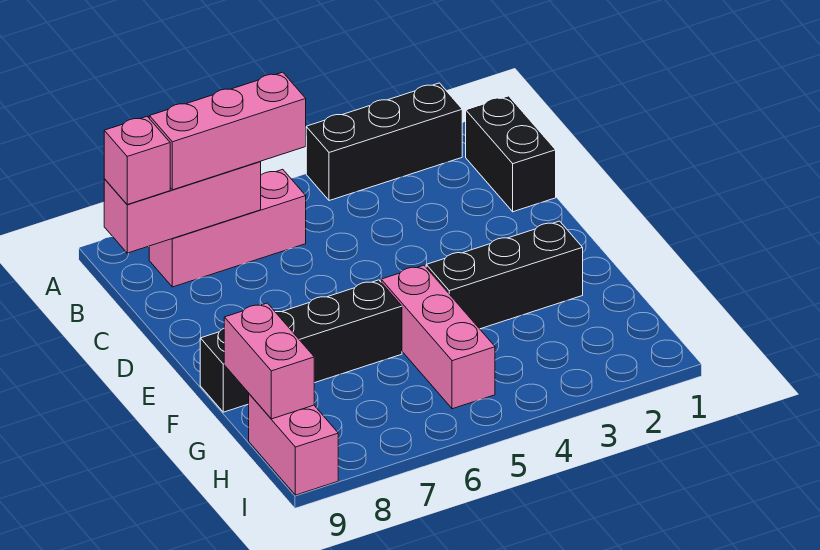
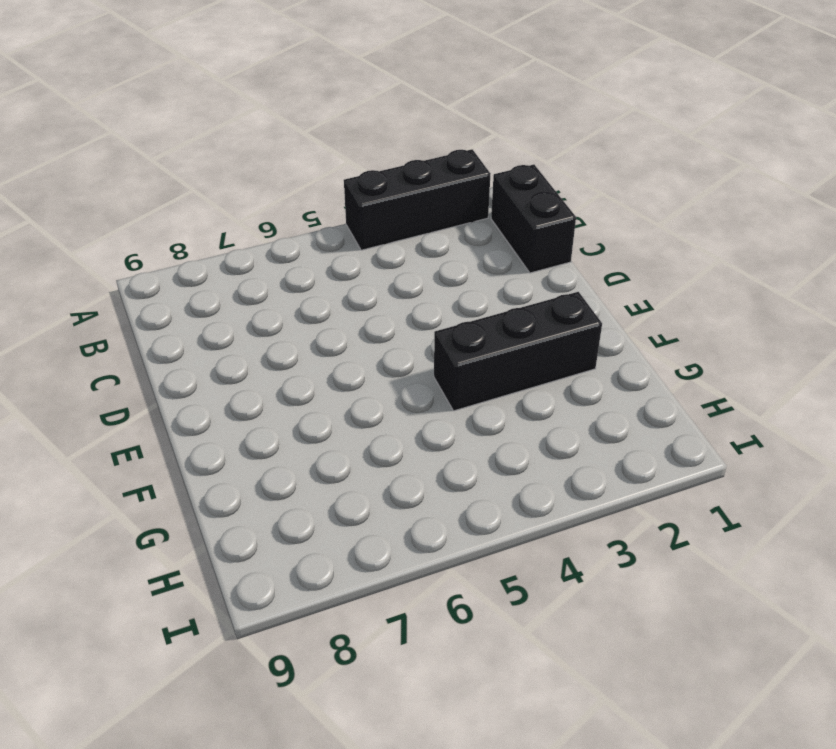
none -> pink brick B6:B8 level 1
none -> pink brick F5:H5 level 1

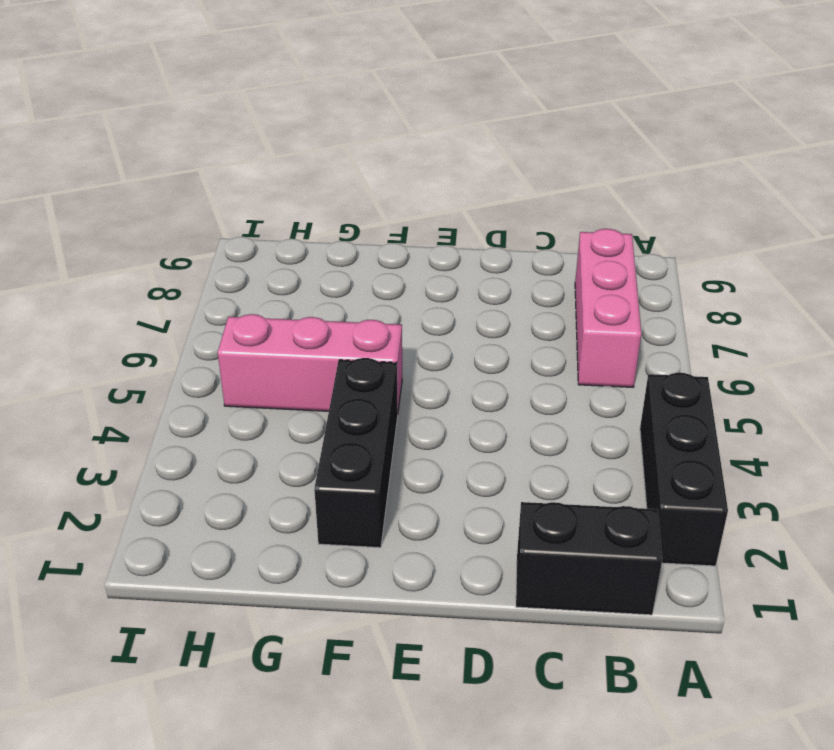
none -> black brick F6:F9 level 1
none -> pink brick H9:I9 level 1

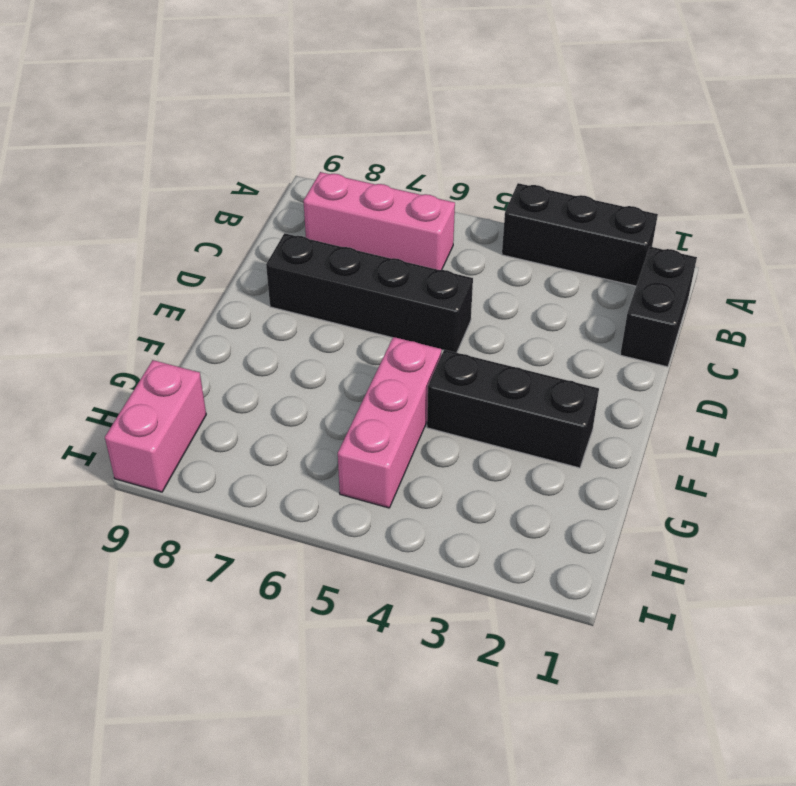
black brick D5:D8 level 1 -> black brick F6:F9 level 1
none -> pink brick B7:B9 level 2
none -> pink brick G9:H9 level 2

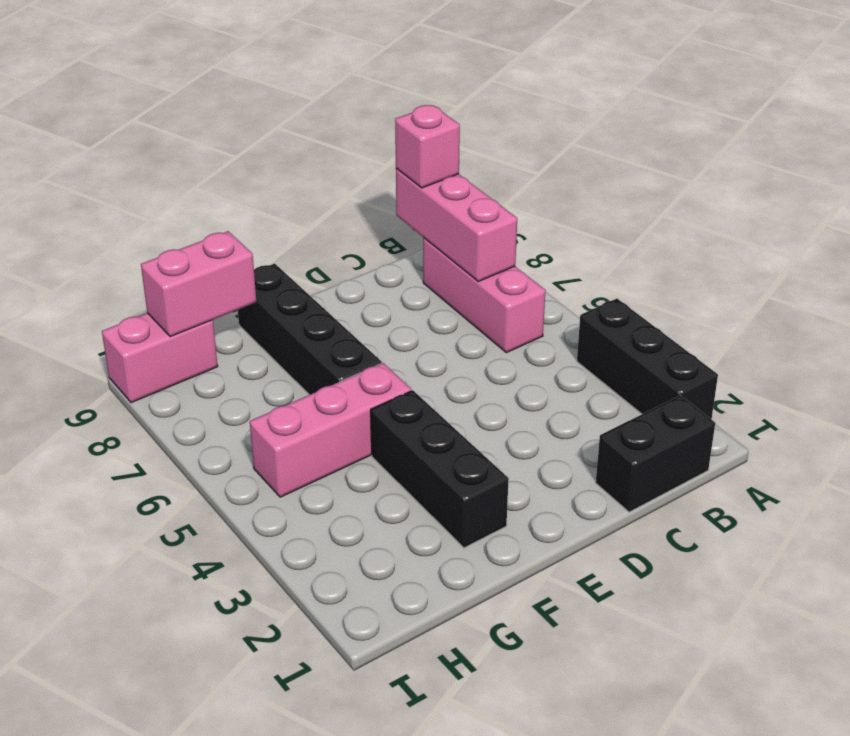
none -> pink brick B6:B8 level 3

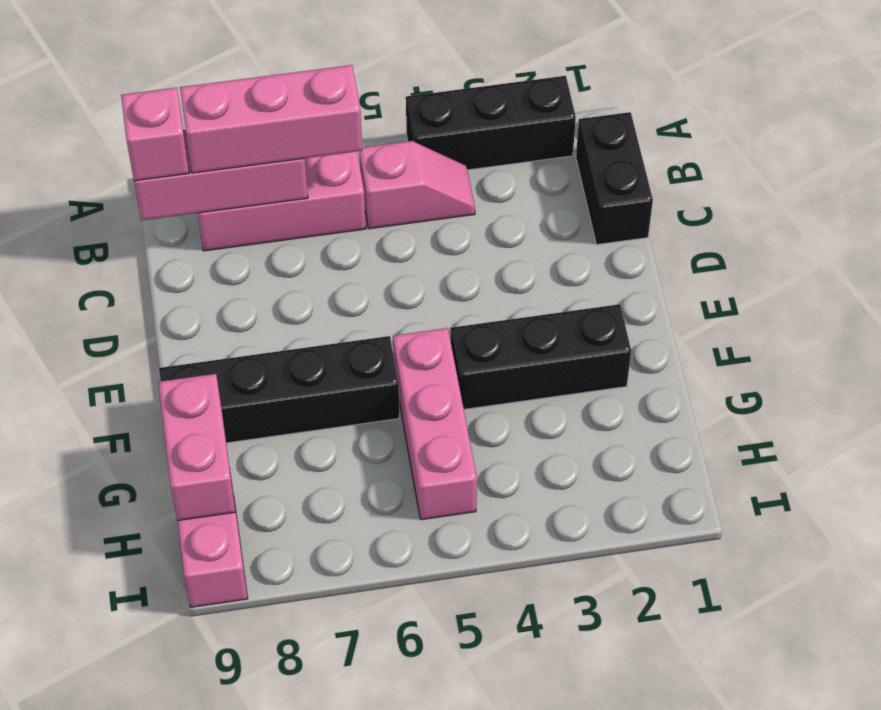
pink slope B4:B5 level 1 top 5 -> none

